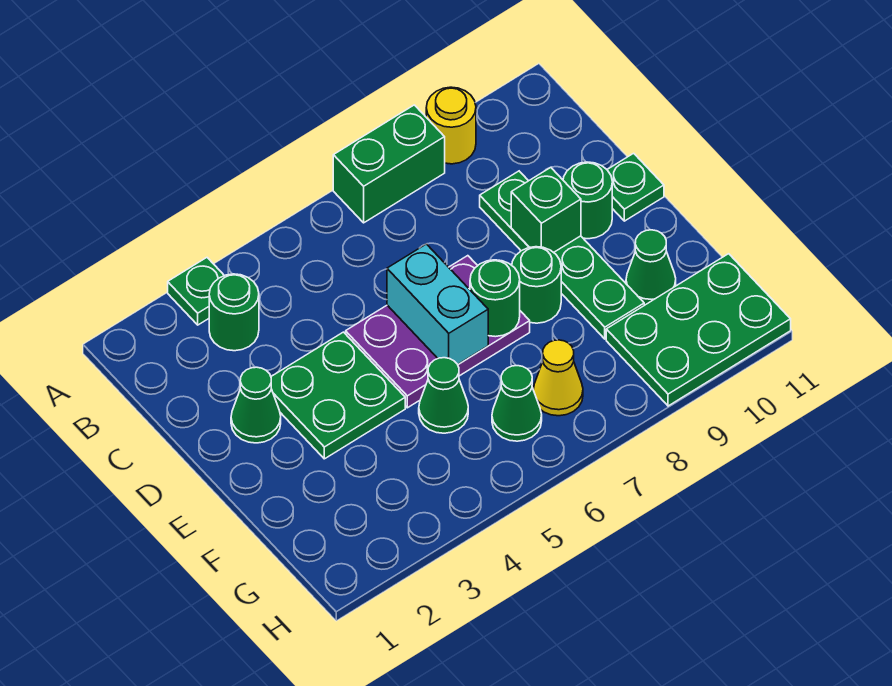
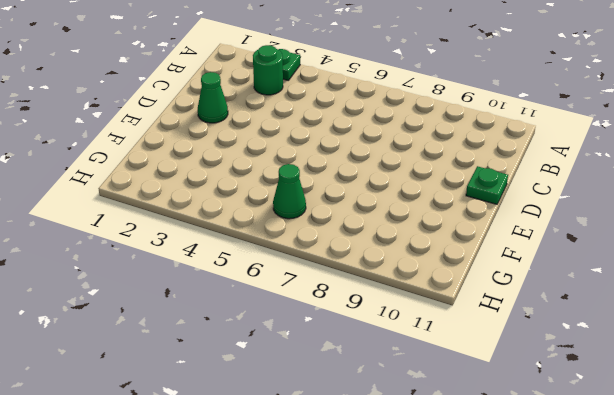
none -> green brick A7:A8 level 1
none -> yellow round brick A9 level 1
none -> green plate C9:F9 level 1

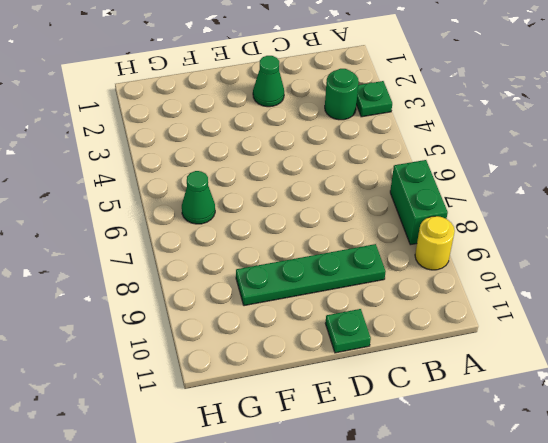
none -> green plate D3:E4 level 1
none -> purple plate D5:E7 level 1
none -> green round brick D10 level 1

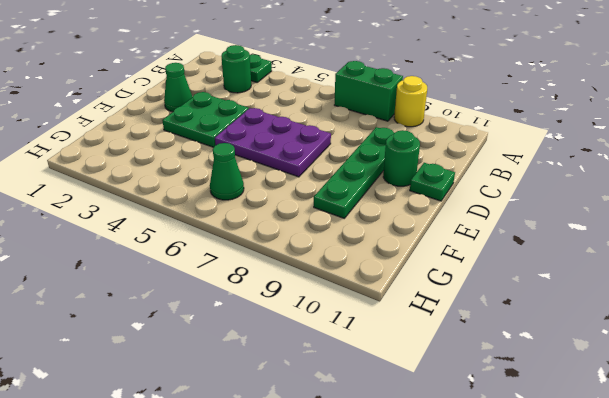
none -> green round brick E8 level 1
none -> green cone F5 level 1
none -> green cone F10 level 1

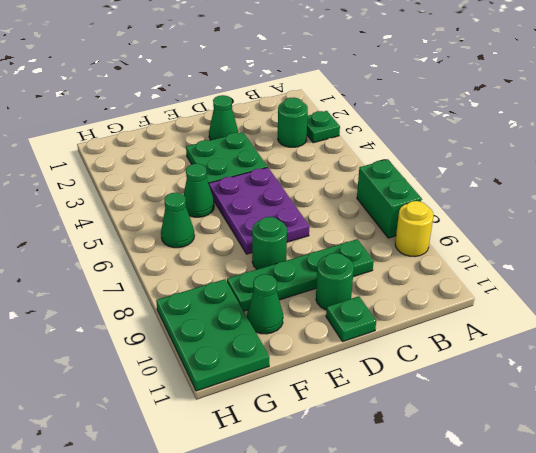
none -> yellow cone G7 level 1
none -> cyan brick D6:E6 level 2
none -> green brick D9 level 2

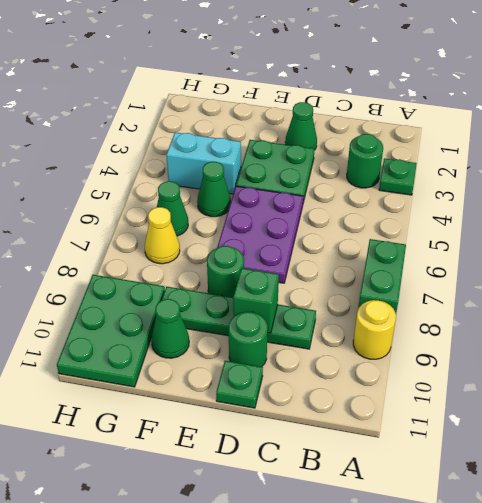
cyan brick F4:G4 level 1 -> cyan brick D6:E6 level 2
none -> green round brick E7 level 2

